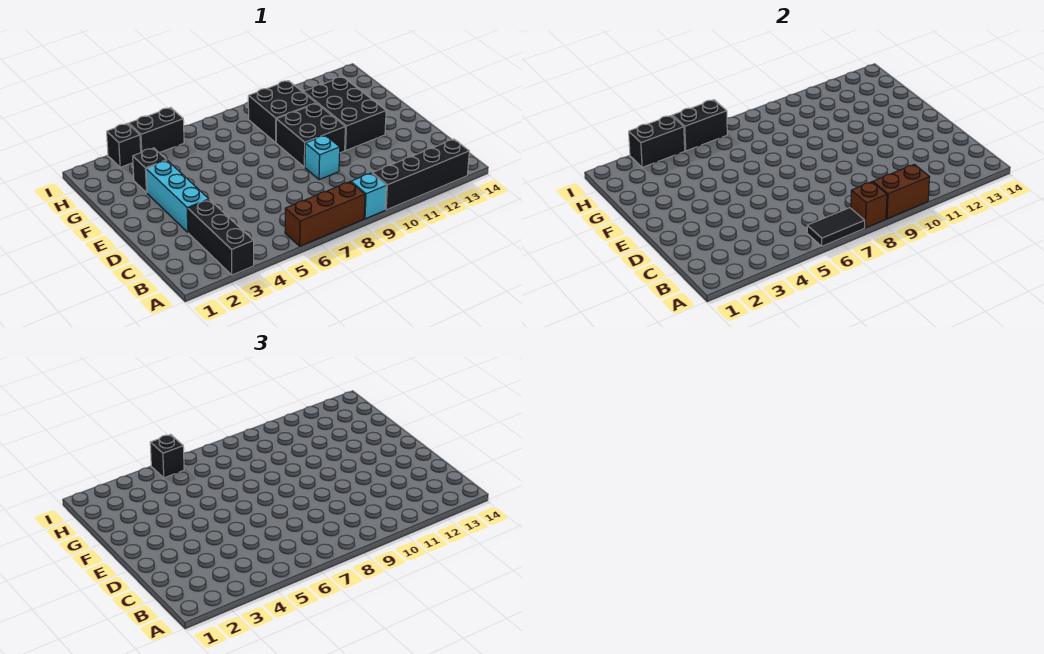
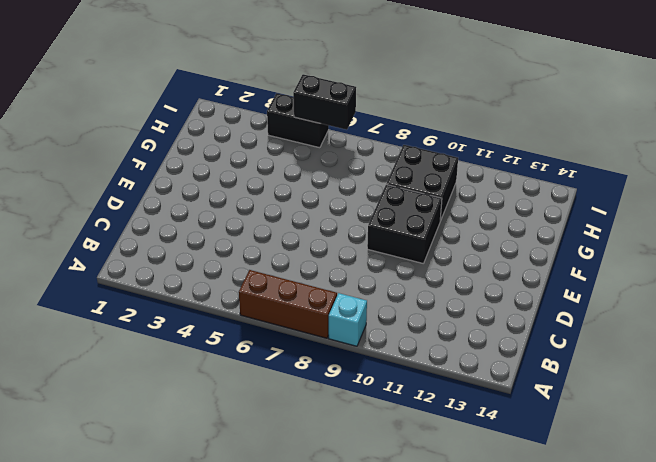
none -> black brick A3:C3 level 1
none -> black brick A10:A13 level 1
none -> cyan brick D3:F3 level 1

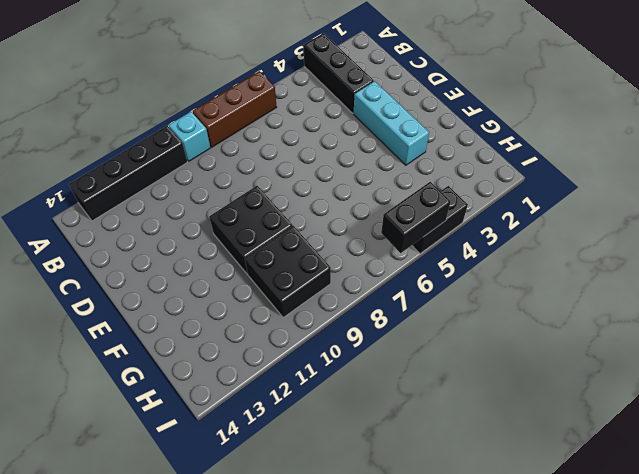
none -> cyan brick D9 level 1
none -> black brick E11:G12 level 1
none -> black brick G3 level 1

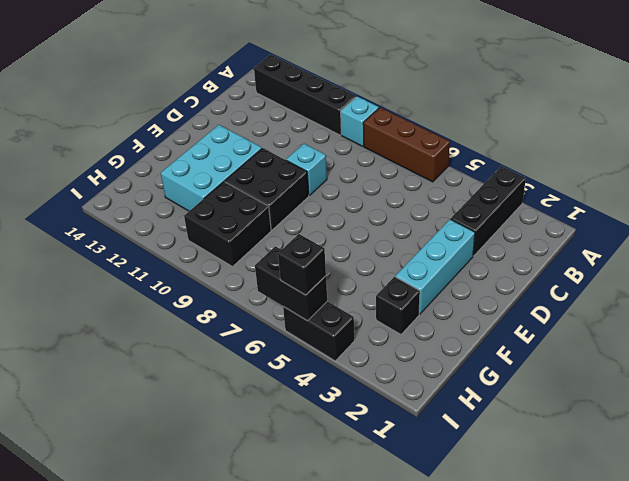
cyan brick E11:G12 level 1 -> black brick E11:G12 level 1
none -> black brick I3 level 1
none -> black tile A6:A7 level 2
none -> brown brick A8 level 2

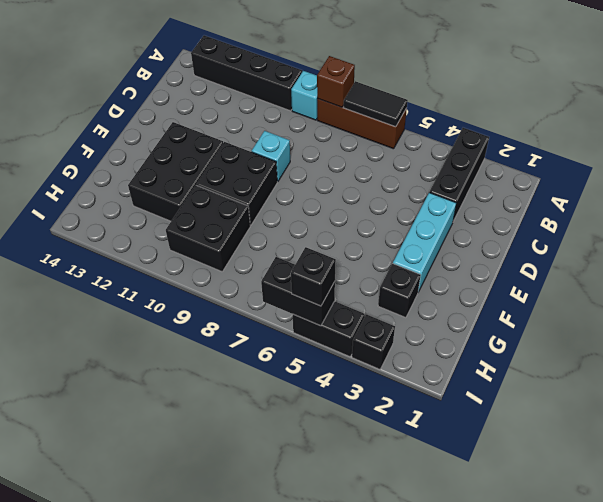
none -> brown brick A9:A10 level 2
none -> black brick I3:I4 level 2

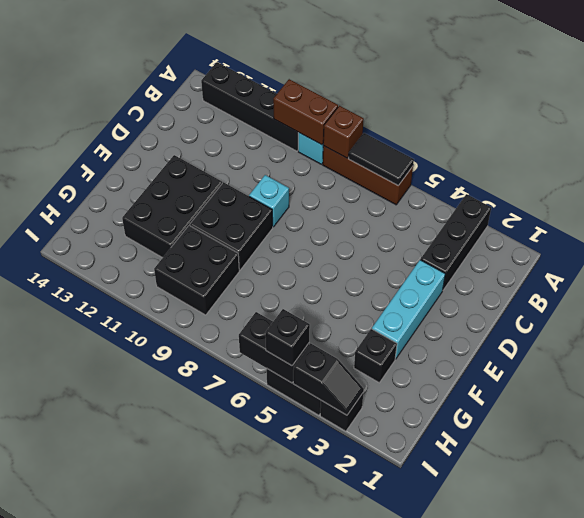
black slope I3:I4 level 2 top 4 -> black brick I3:I4 level 2

